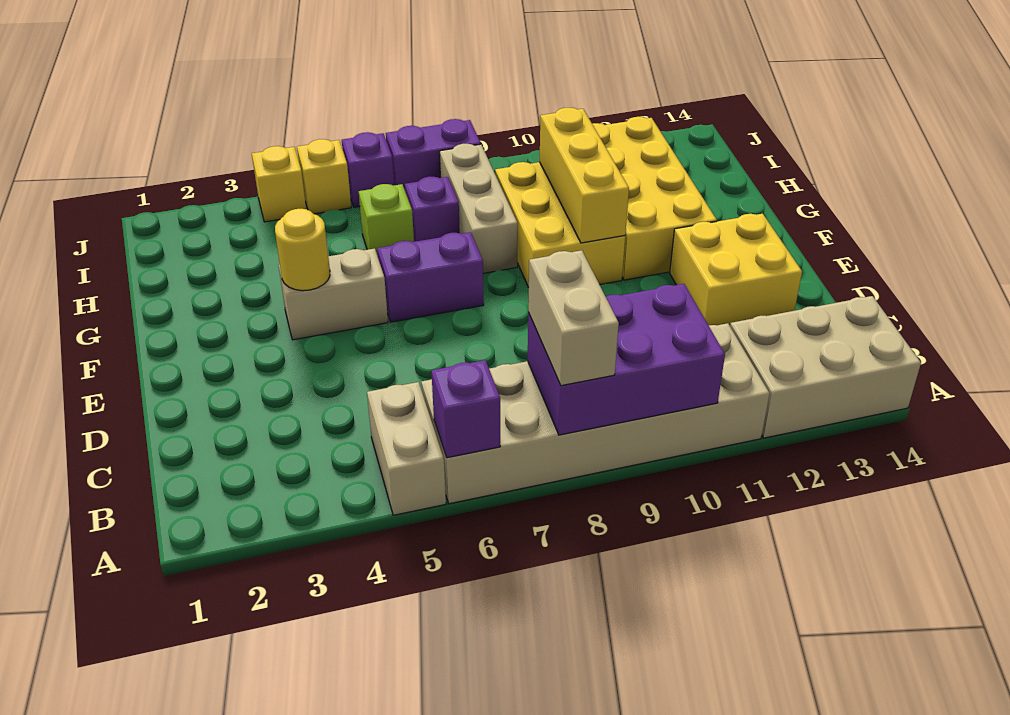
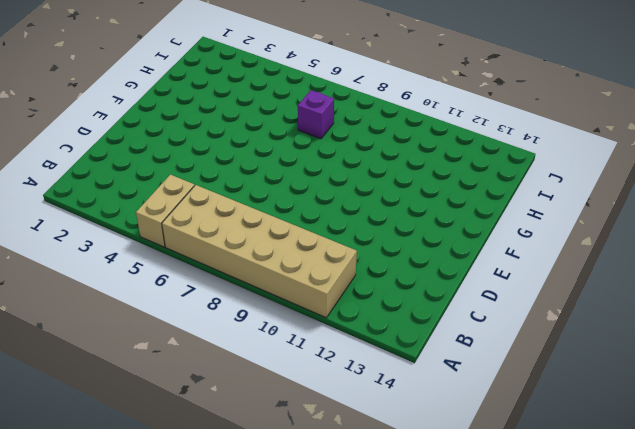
none -> tan brick A12:B14 level 1
none -> yellow brick D12:E13 level 1
none -> tan brick F4:F5 level 1

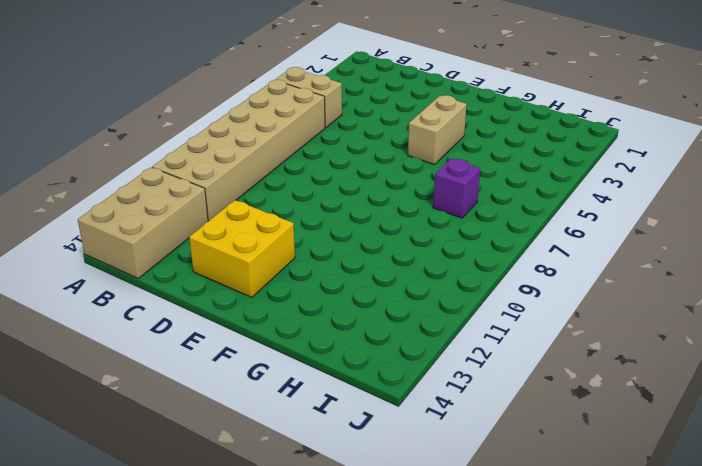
none -> purple brick F6:F7 level 1
none -> yellow brick F9:H10 level 1
none -> yellow brick F11:I12 level 1

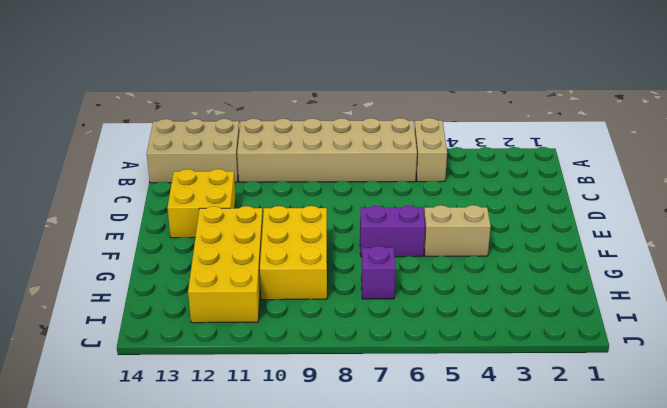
none -> tan brick G8:I8 level 1
none -> lime brick H6 level 1
none -> yellow brick J4 level 1

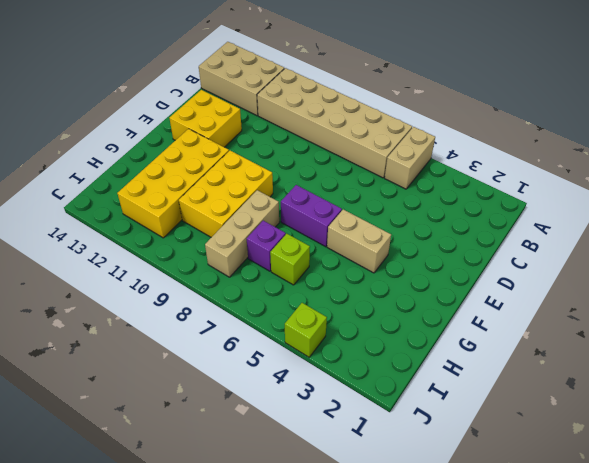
lime brick J4 level 1 -> yellow brick J4 level 1
none -> yellow brick J5 level 1
none -> purple brick J6 level 1
none -> purple brick J7:J8 level 1

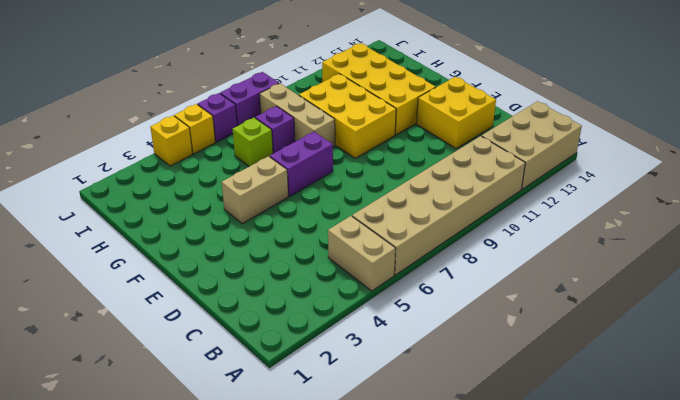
none -> purple brick A6 level 2
none -> purple brick A8:B10 level 2
none -> yellow round brick F4 level 2

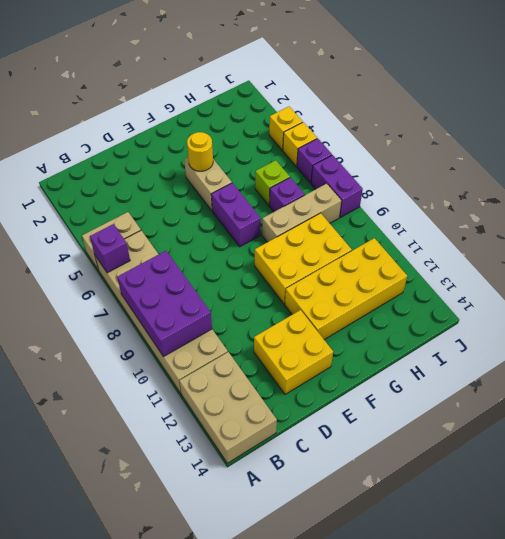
none -> yellow brick F10:H10 level 2
none -> tan brick A8:B8 level 3

